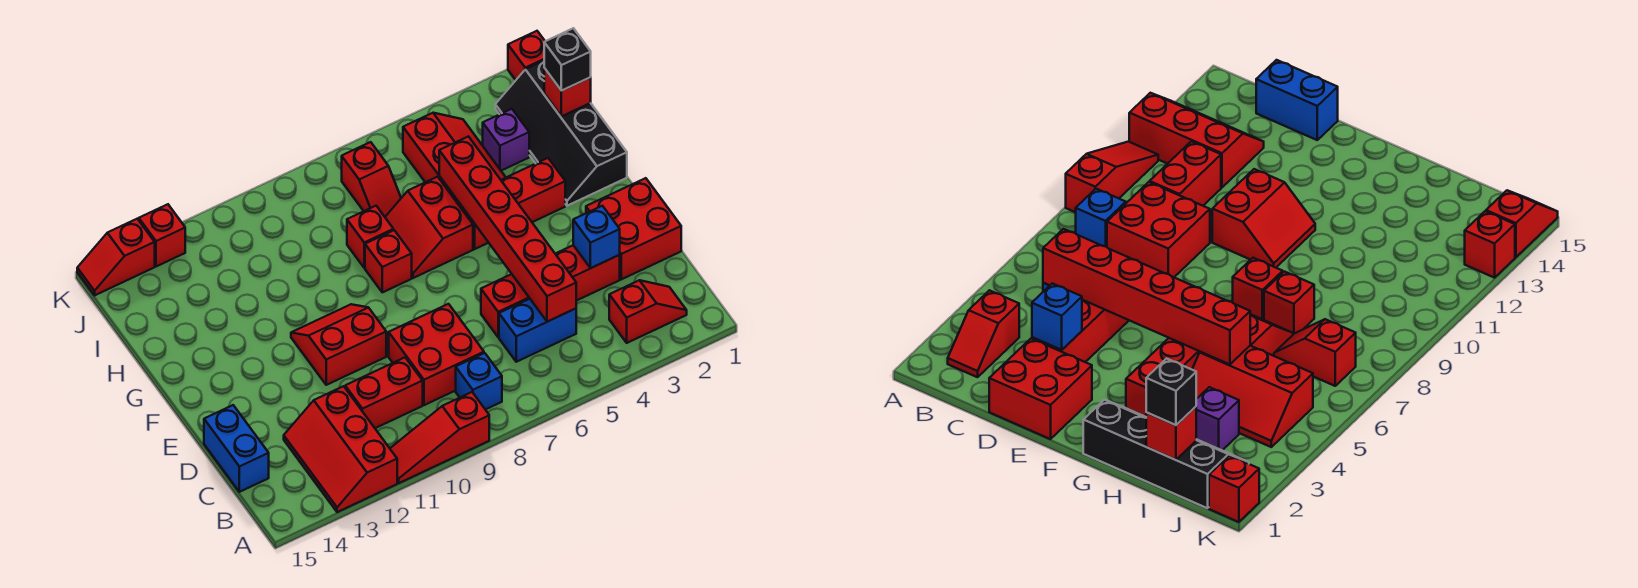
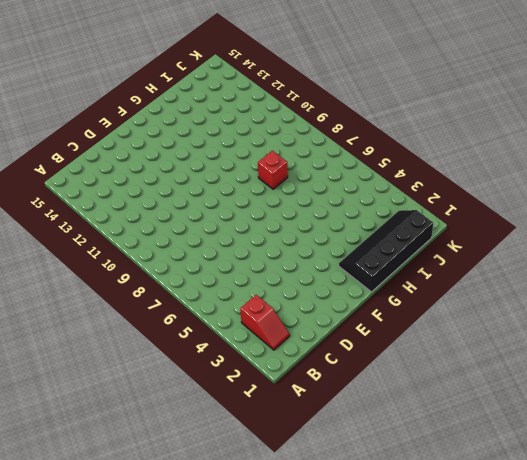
none -> red slope A9:A11 level 1 top 9
none -> red slope A12:C13 level 1 top 12
none -> blue brick B8 level 1

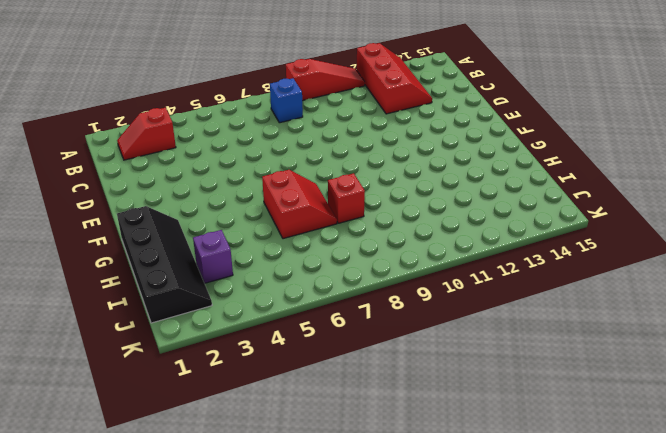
none -> blue brick C5:C6 level 1
none -> red brick C8:D9 level 1
none -> red brick C10:C11 level 1

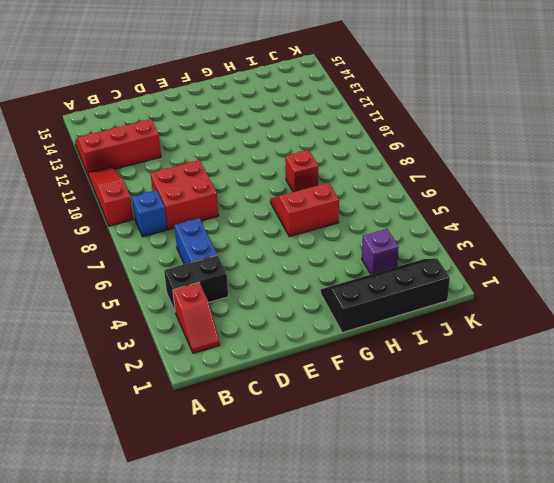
black brick B4:C4 level 1 -> none
none -> red brick C10:C11 level 1
none -> blue brick C15:D15 level 1
none -> red brick D1:E2 level 1

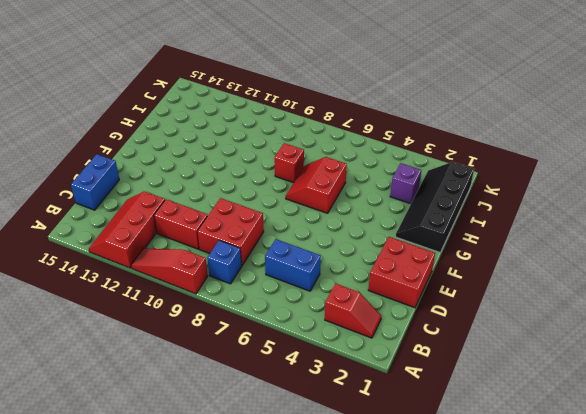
none -> red brick D3:D6 level 1
none -> red slope E10:F11 level 1 top E
none -> red brick G3:G5 level 1

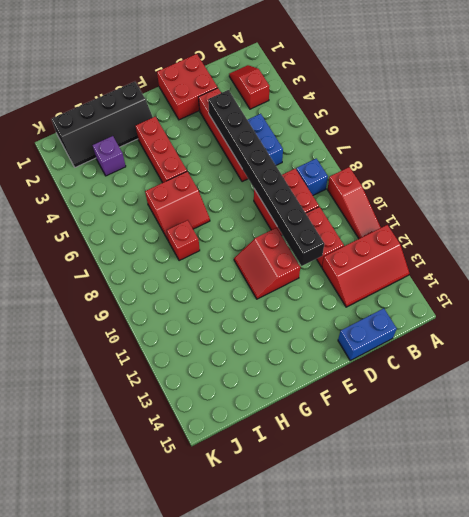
black brick D4:D11 level 2 -> red brick C5:H5 level 2
none -> red brick G8 level 1
none -> red slope H4:J5 level 1 top 5
none -> red slope I7:J7 level 1 top J

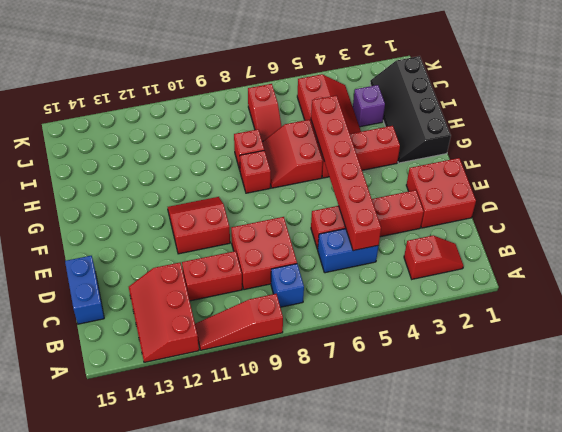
none -> red brick K1 level 1
none -> red brick K13 level 1
none -> red slope K14:K15 level 1 top 14

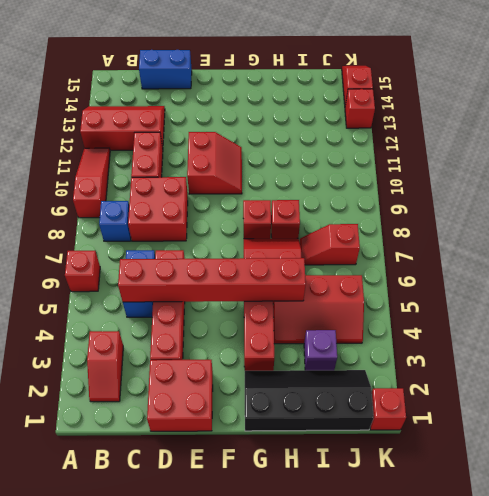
red brick A6 level 1 -> red brick I1 level 2
none -> blue brick D3 level 2
none -> black brick I1 level 3

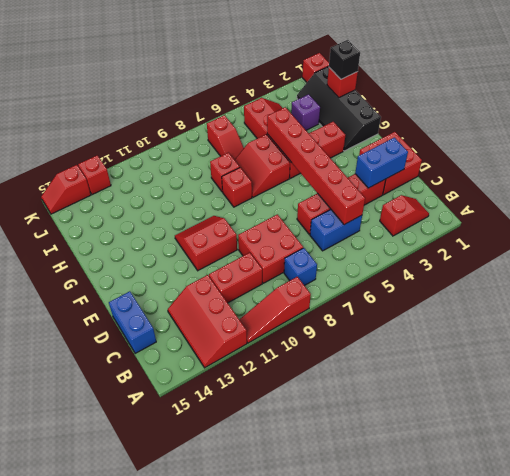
blue brick D2:D3 level 2 -> blue brick D3 level 2

